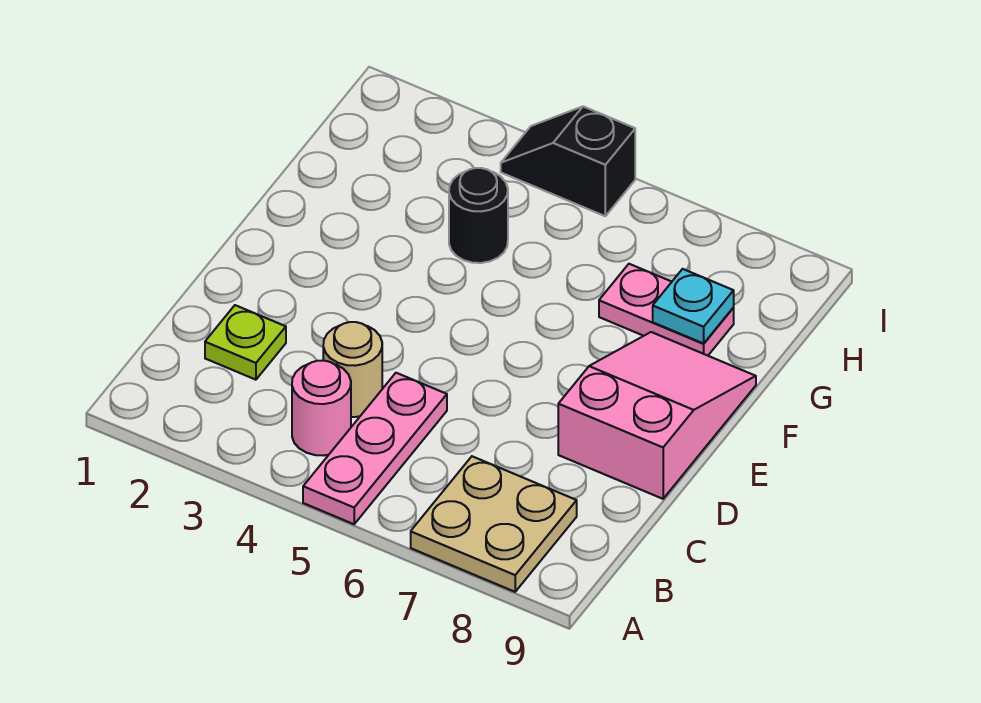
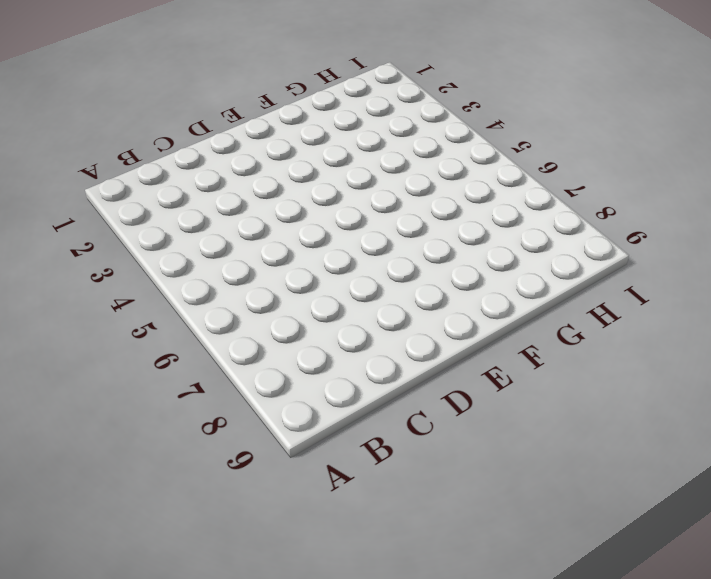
none -> pink plate A5:C5 level 1
none -> tan plate A7:B8 level 1

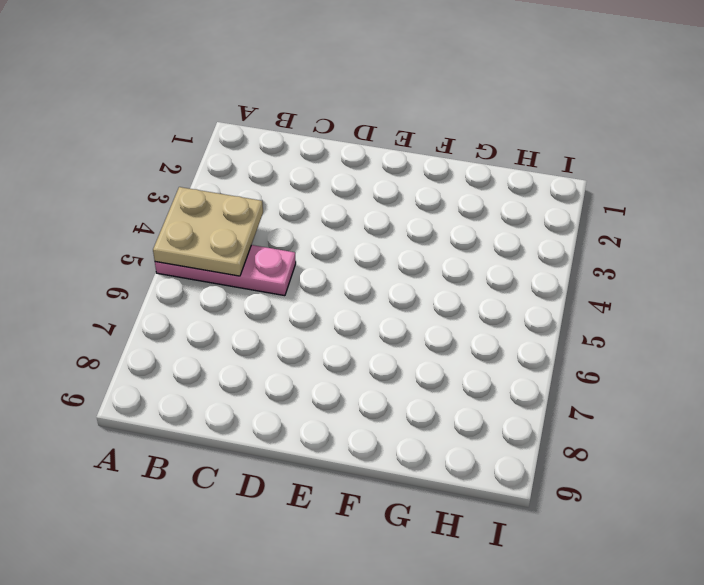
tan plate A4:B5 level 2 -> tan plate A7:B8 level 1
none -> pink round brick B4 level 1
none -> lime plate C2 level 1

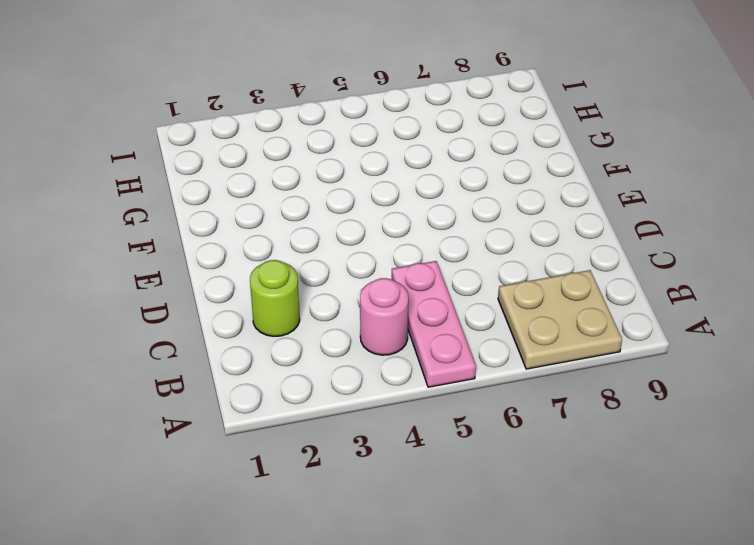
lime round brick C2 level 1 -> lime plate C2 level 1
none -> tan round brick C4 level 1
none -> pink slope D8:F9 level 1 top D

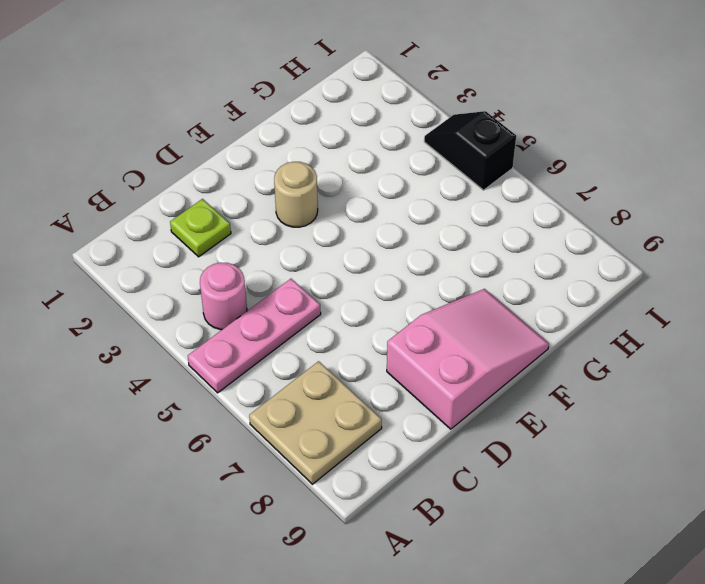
tan round brick E3 level 1 -> tan round brick C4 level 1
none -> black round brick G4 level 1
none -> pink plate G7:G8 level 1

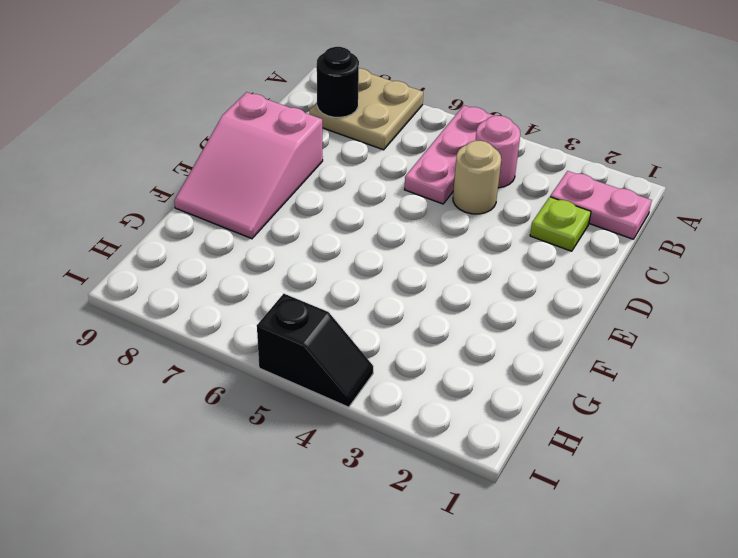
pink plate B1:B2 level 1 -> pink plate G7:G8 level 1
black round brick B8 level 2 -> black round brick G4 level 1
none -> cyan plate G8 level 2

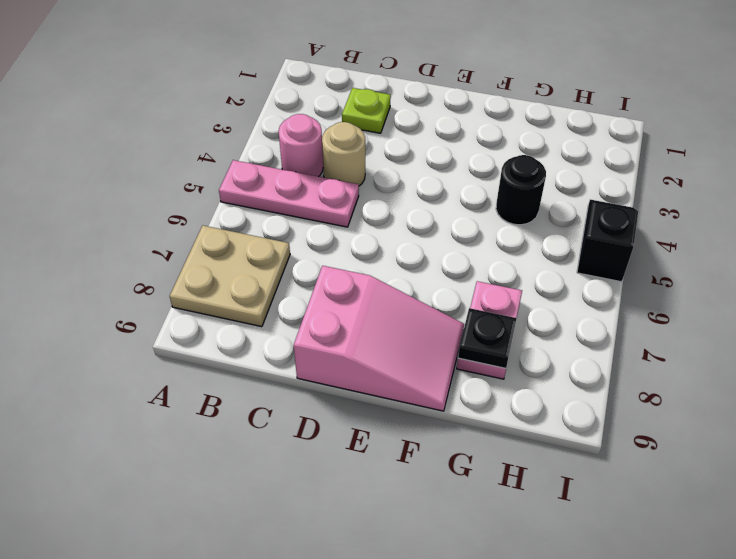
black plate G8 level 2 -> cyan plate G8 level 2

